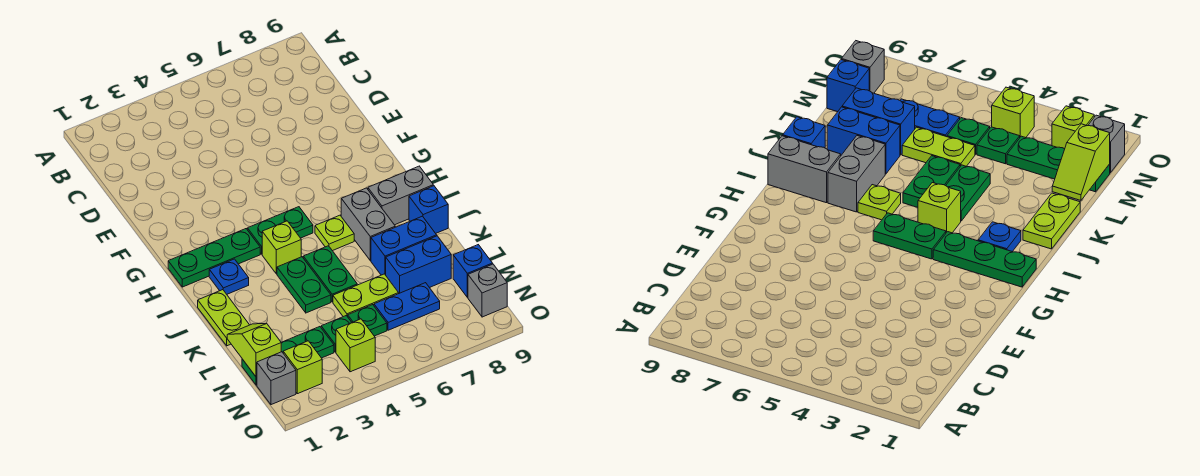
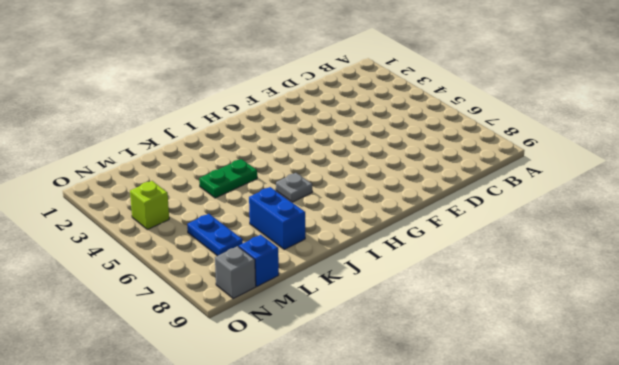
grey plate I6 level 1 -> lime plate I6 level 1
none -> green plate H1:H3 level 1
none -> green plate H4:H5 level 1
none -> blue plate I2 level 1

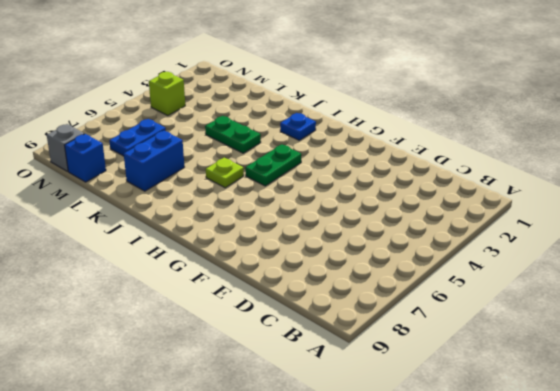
none -> green plate H1:H3 level 1
none -> lime brick I4 level 1
none -> grey brick I7:J7 level 1

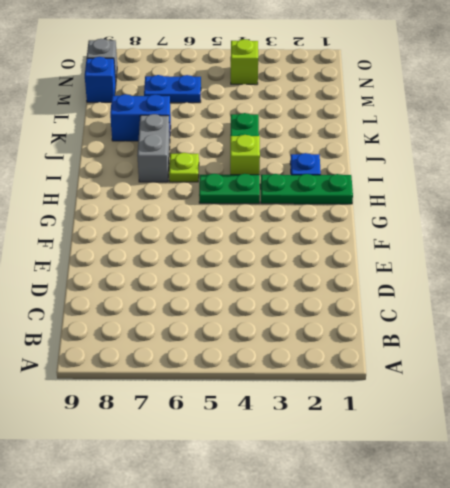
none -> grey brick I8:I9 level 1
none -> lime plate J1:K1 level 1
none -> green plate J5:K5 level 1

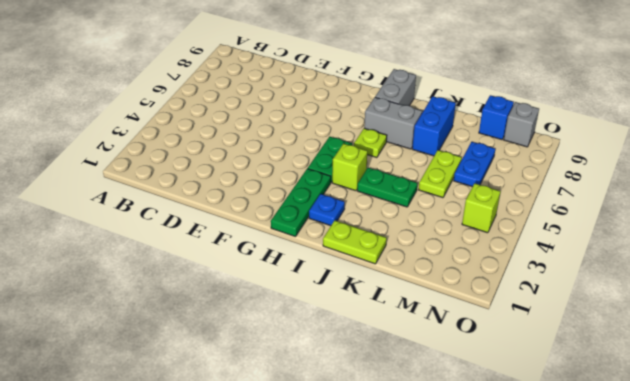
none -> green plate J5:K5 level 1
none -> blue brick J9 level 1
none -> blue brick L7:L8 level 1

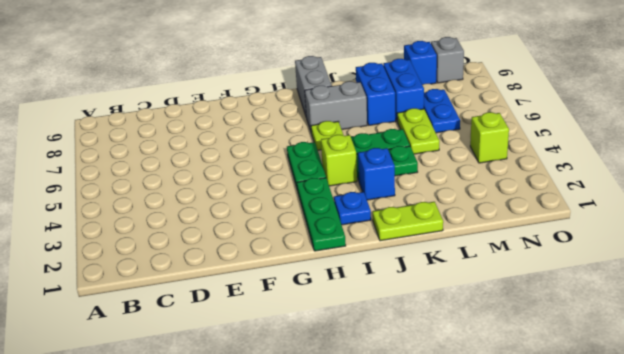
blue brick J3 level 1 -> blue brick J9 level 1
none -> green plate M1:M3 level 1
none -> green plate M4 level 1
none -> green plate M5 level 1

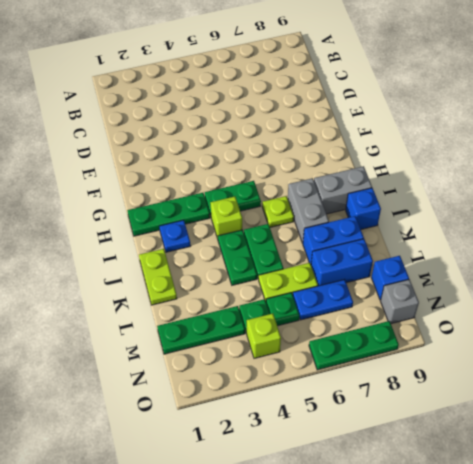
green plate O6:O8 level 1 -> none
none -> grey brick N1 level 1
none -> lime brick N2 level 1
none -> lime slope L1:M1 level 2 top M

